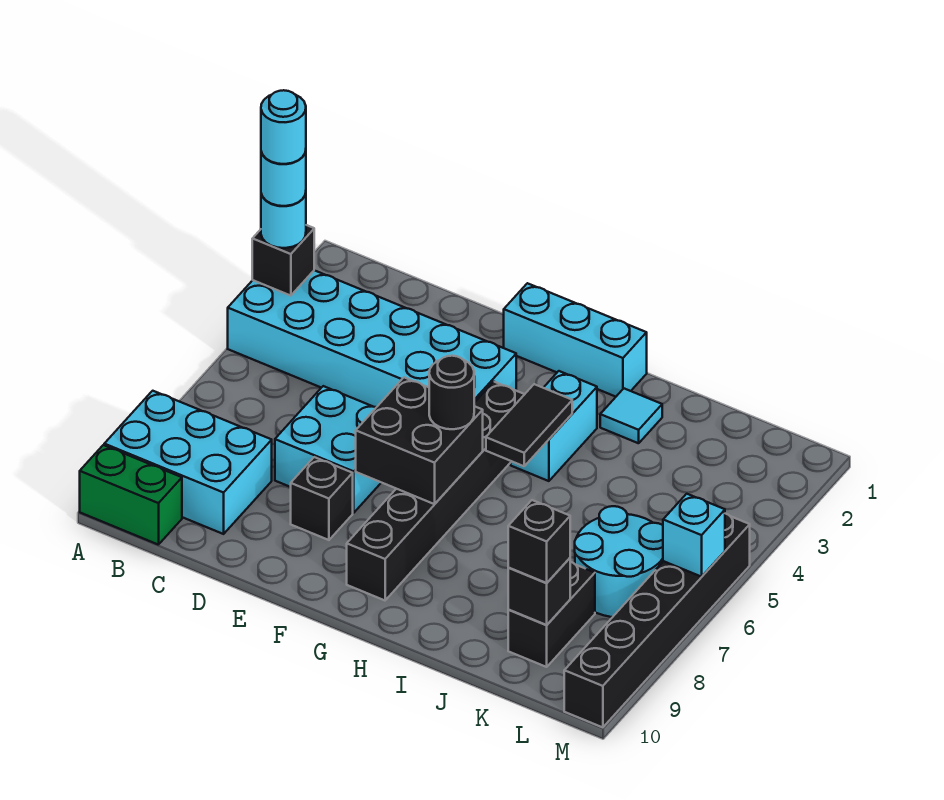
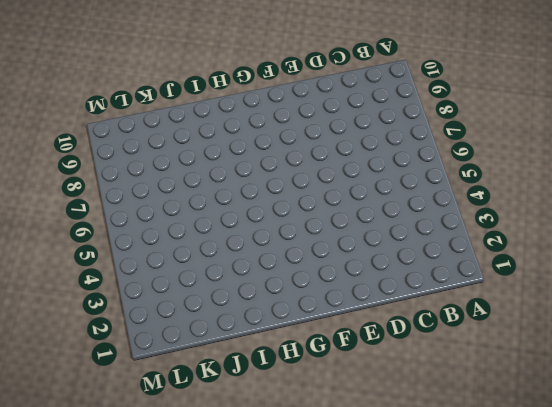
none -> cyan brick A3:F4 level 1
none -> cyan brick A8:C9 level 1
none -> green brick A10:B10 level 1

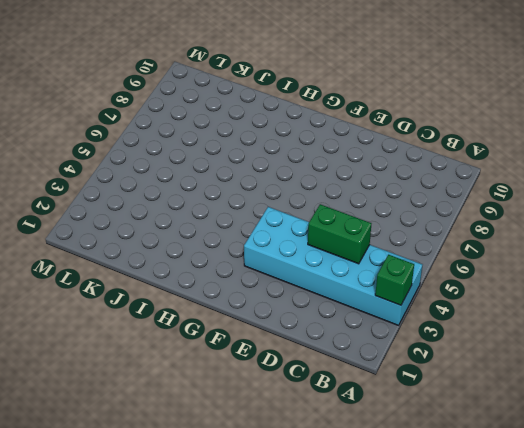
green brick A3 level 2 -> black brick A3 level 2
green brick C4:D4 level 2 -> green brick A10:B10 level 1
none -> cyan brick A8:C9 level 1
none -> cyan brick D6:E7 level 1
none -> black brick E8 level 1

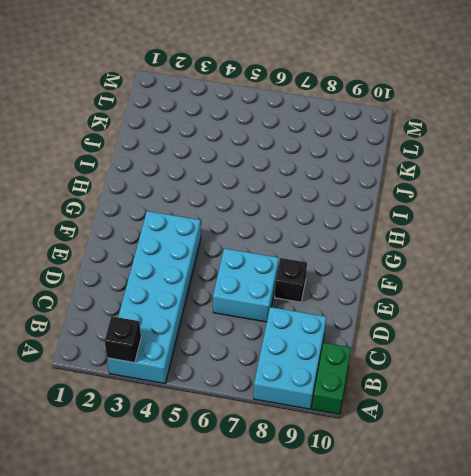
none -> cyan brick F1:H1 level 1
none -> black brick G4:G9 level 1
none -> cyan brick H3:H4 level 1

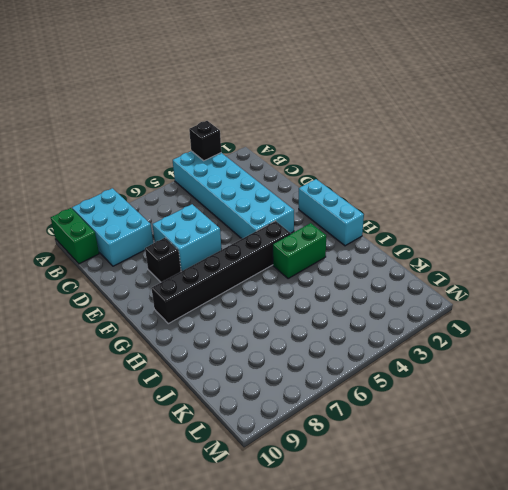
green brick H3:H4 level 1 -> cyan brick H3:H4 level 1
none -> cyan tile I2 level 1
none -> cyan round brick K6:L7 level 1
none -> black brick K8:K9 level 1

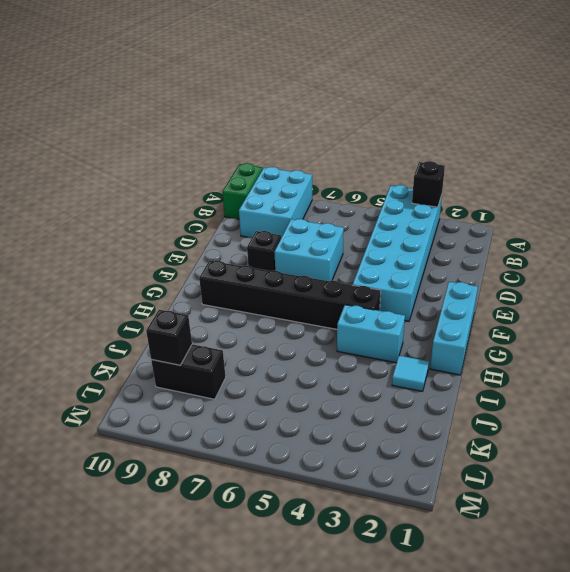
none -> cyan round brick K6:L7 level 1
none -> black brick M5:M10 level 1
none -> black brick F6:G7 level 2

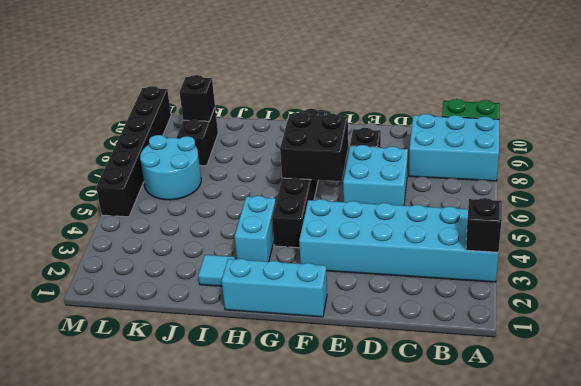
none -> black tile H4:H5 level 2
none -> cyan brick M6 level 2
none -> cyan round brick A3 level 3

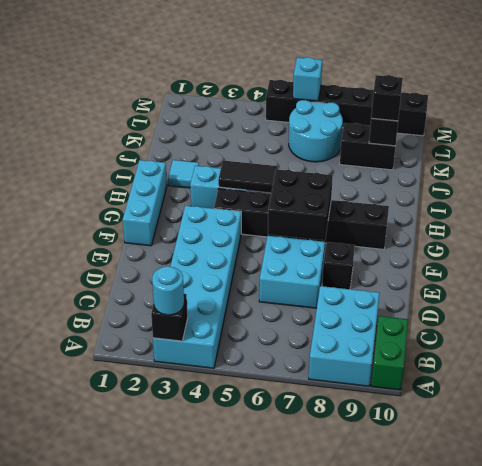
none -> black round brick G6 level 3
none -> cyan round brick A3 level 4
none -> cyan round brick A3 level 5

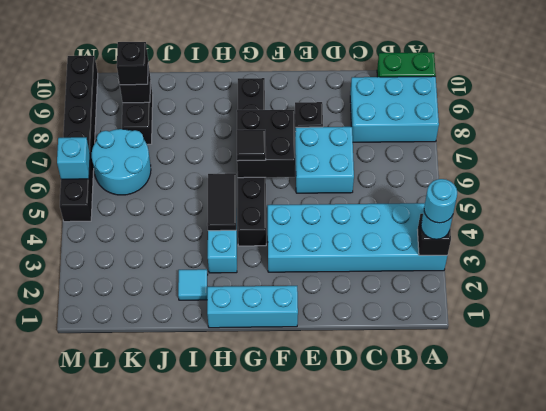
black tile G6 level 3 -> black round brick G6 level 3
none -> cyan round brick A3 level 5

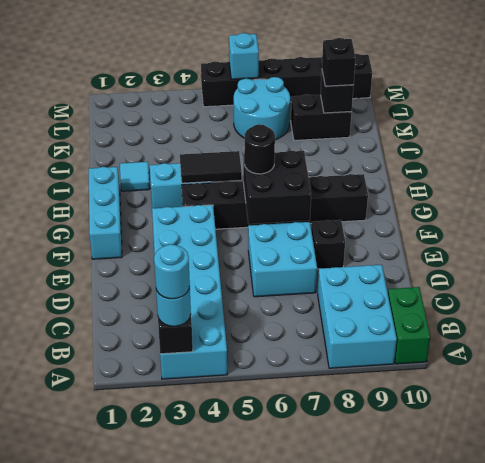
none -> cyan round brick A3 level 5

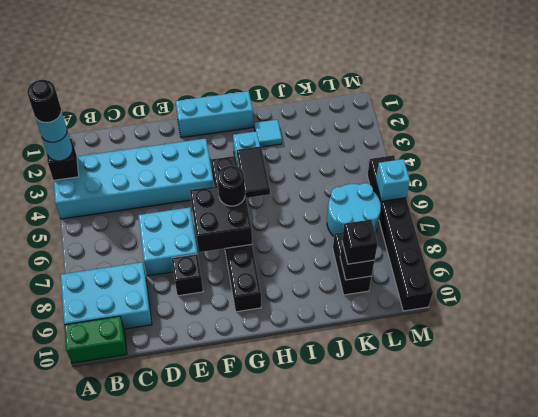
black round brick A3 level 5 -> cyan round brick A3 level 5

